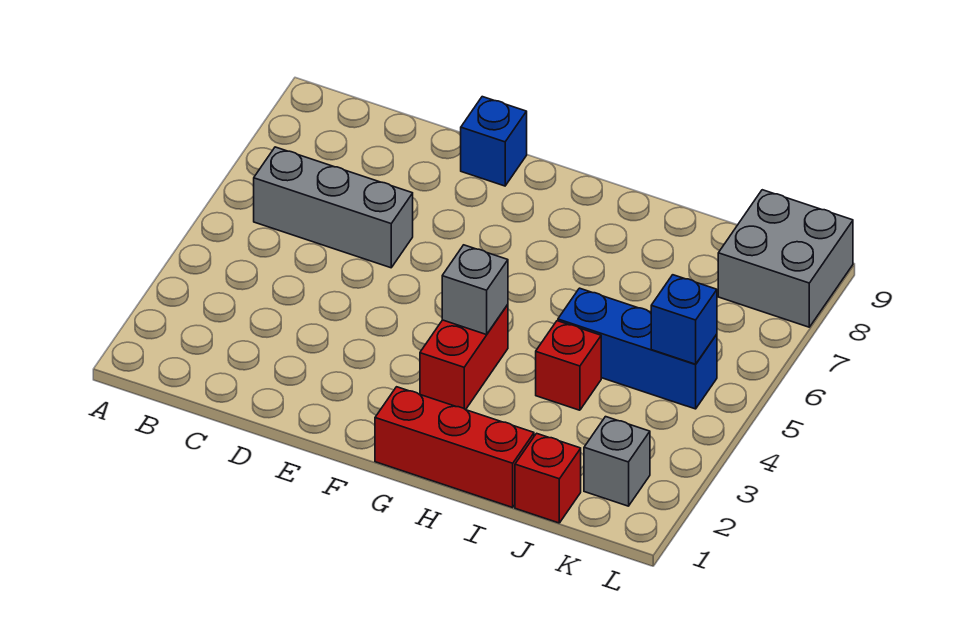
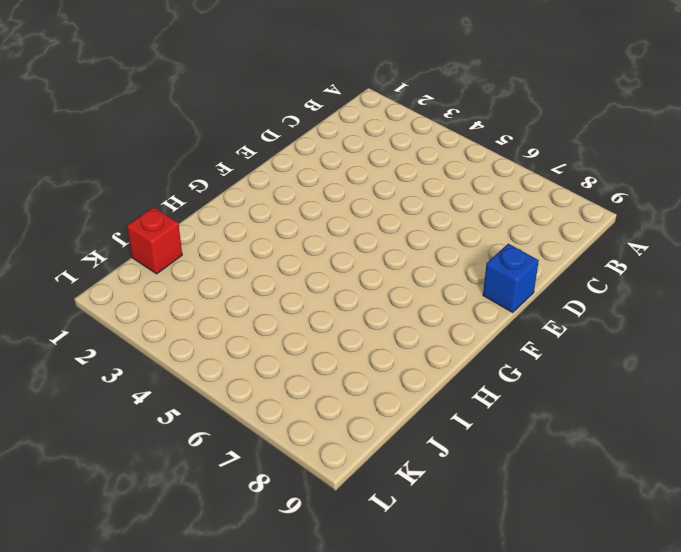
none -> grey brick B6:D6 level 1
none -> red brick G1:I1 level 1

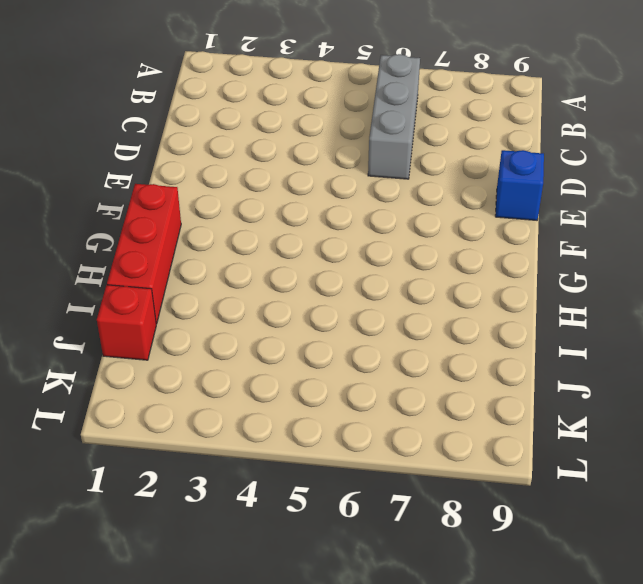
none -> red brick G3:G4 level 1
none -> red brick I4 level 1

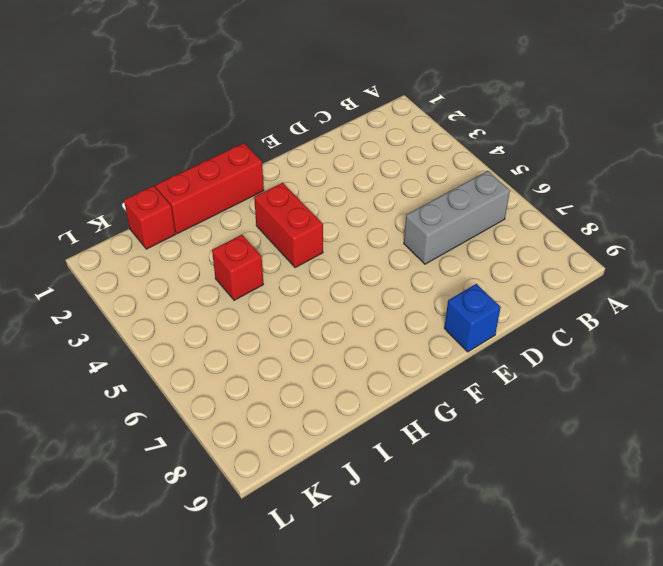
none -> blue brick I5:K5 level 1
none -> grey brick K2 level 1

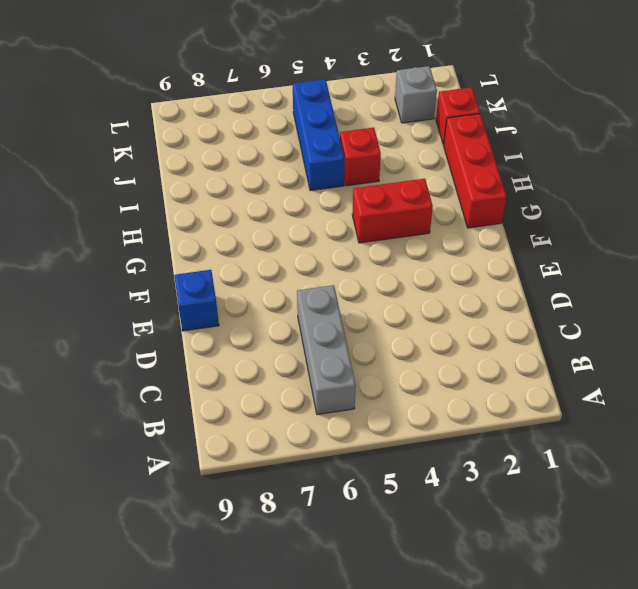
none -> grey brick K8:L9 level 1
none -> grey brick G4 level 2

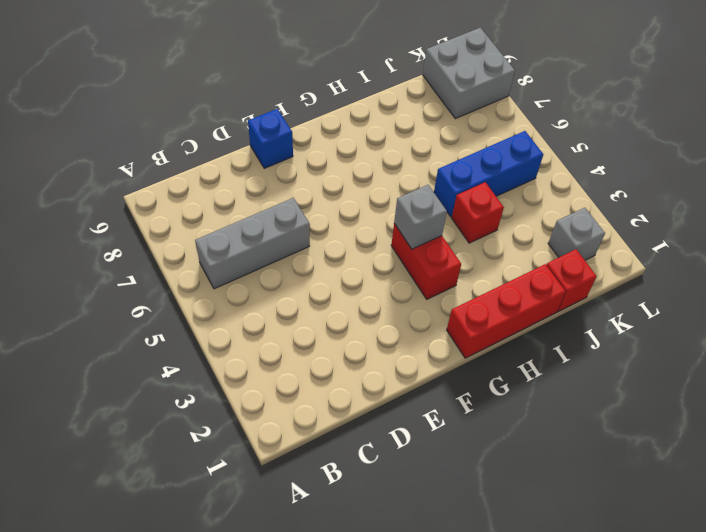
none -> blue brick K5 level 2

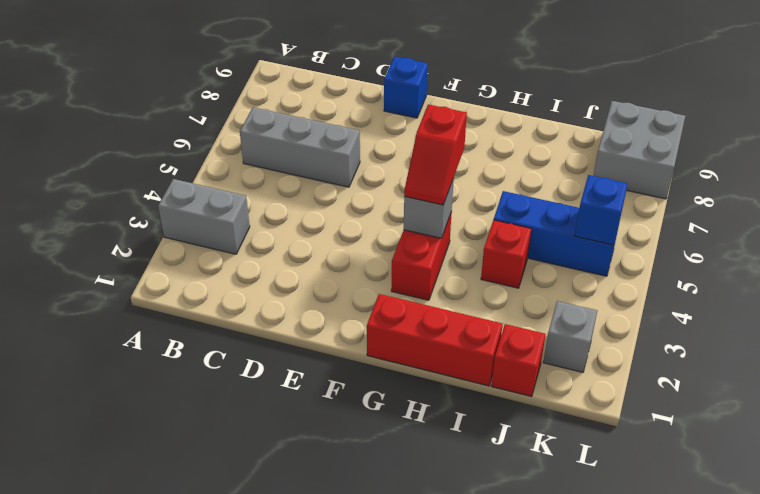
grey brick A3:B3 level 1 -> none
red slope G4:G5 level 3 top 5 -> none

